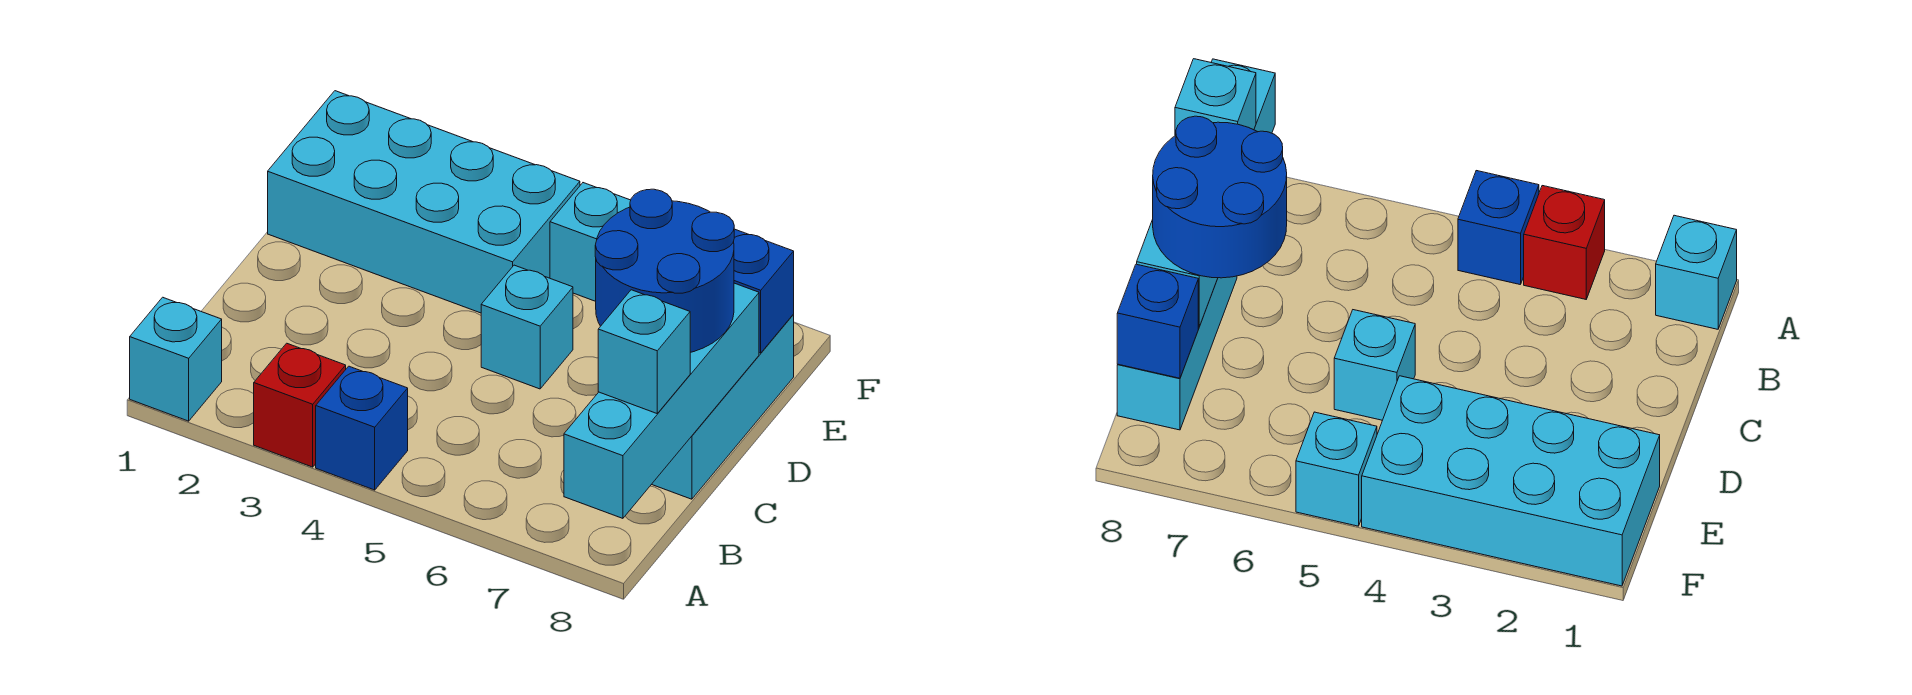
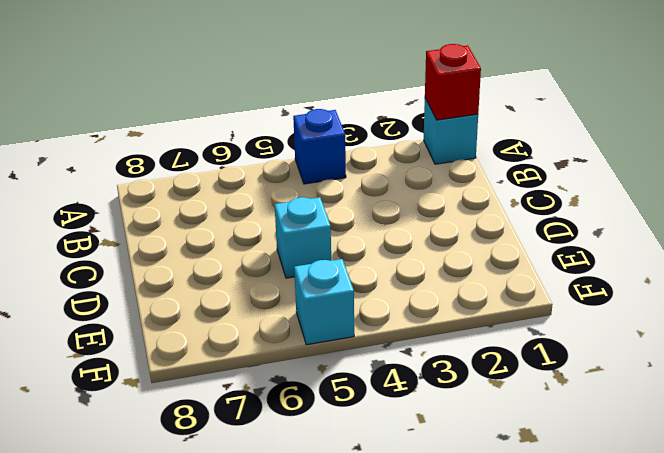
red brick A1 level 2 -> red brick A3 level 1
none -> cyan brick C8:E8 level 1
none -> cyan brick E1:F4 level 1

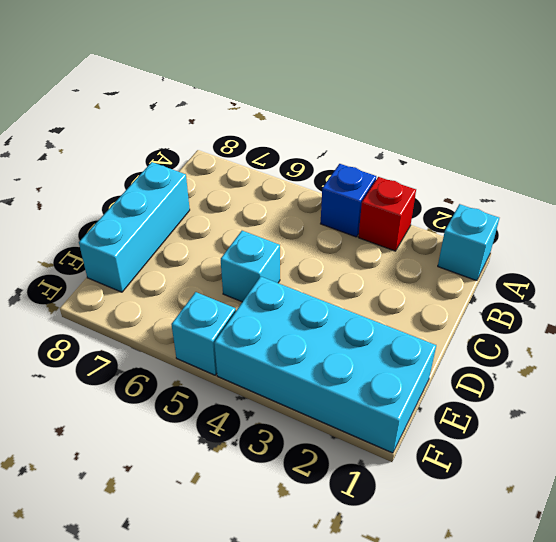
none -> cyan brick A8:D8 level 2
none -> blue brick E8 level 2

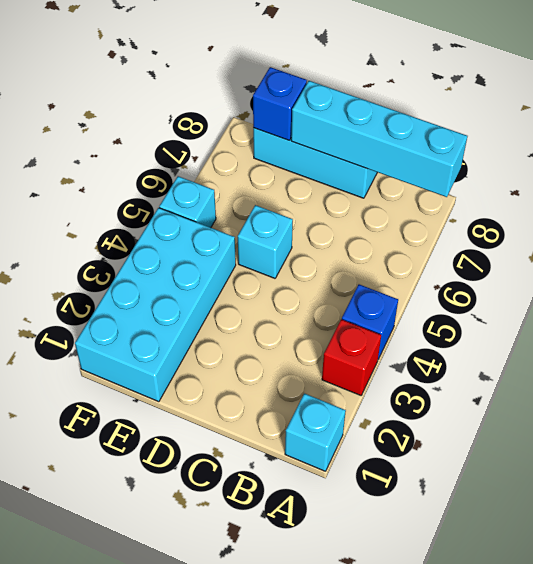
none -> cyan brick B8 level 3
none -> blue round brick C7:D8 level 3

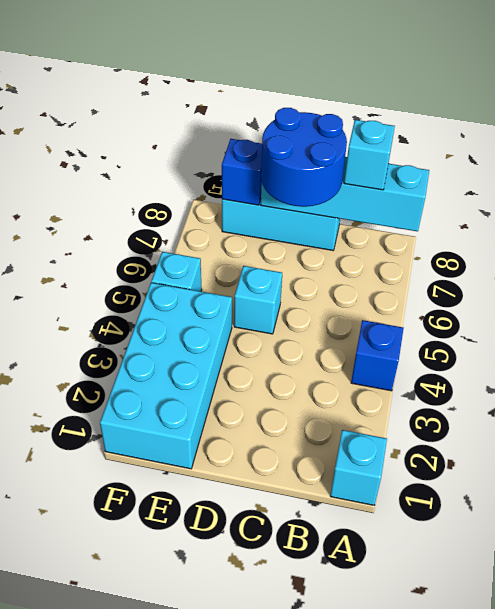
none -> red brick A3 level 1

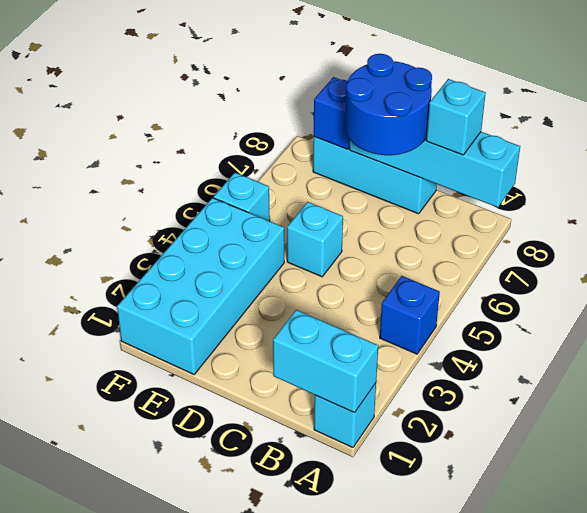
cyan brick A1:B1 level 2 -> none
none -> red brick A3 level 1

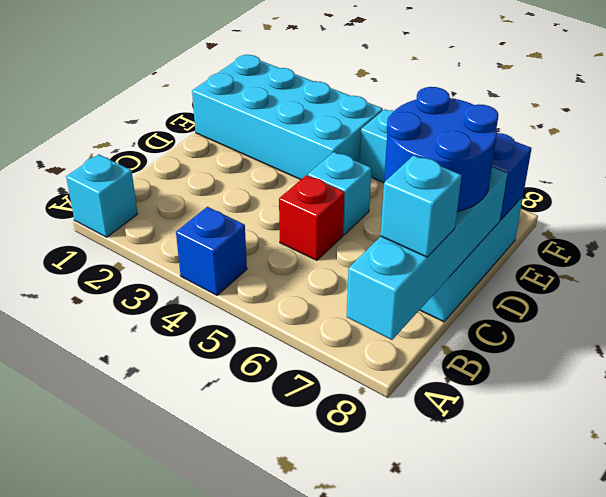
red brick C5 level 1 -> red brick A3 level 1

